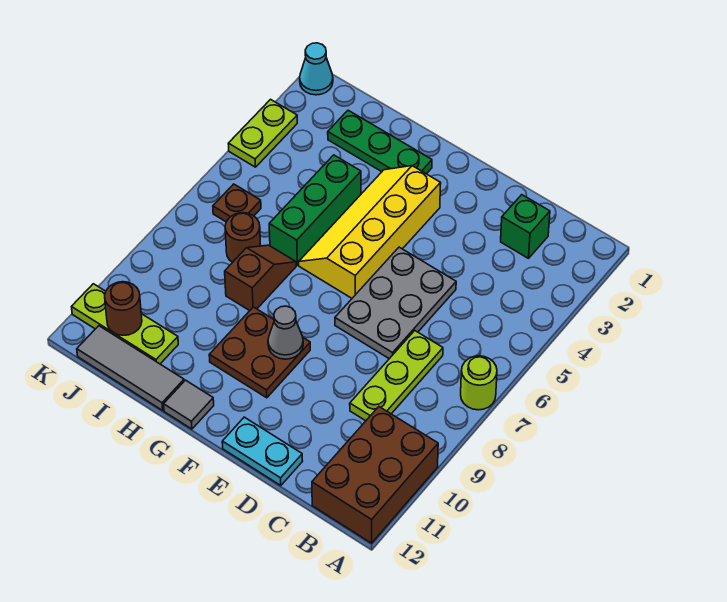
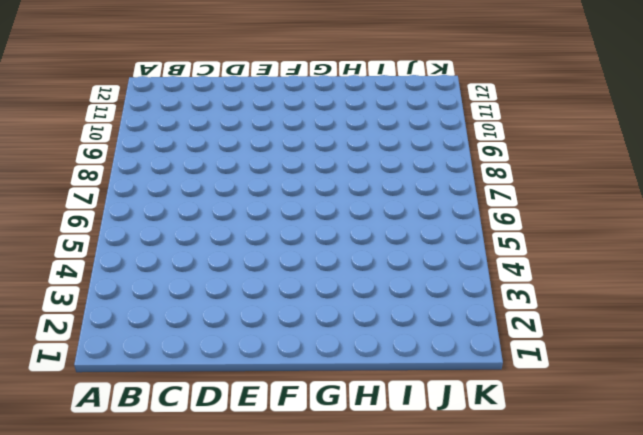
none -> lime round brick A7 level 1
none -> brown brick A10:B12 level 1
none -> green brick C2 level 1

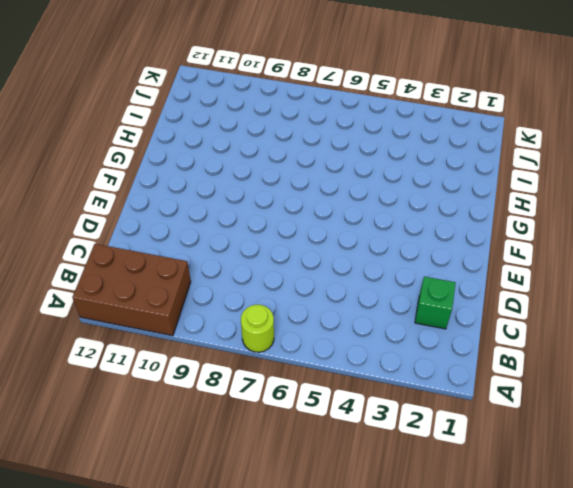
none -> lime plate C7:C9 level 1
none -> grey plate D5:E7 level 1
none -> cyan plate D12:E12 level 1

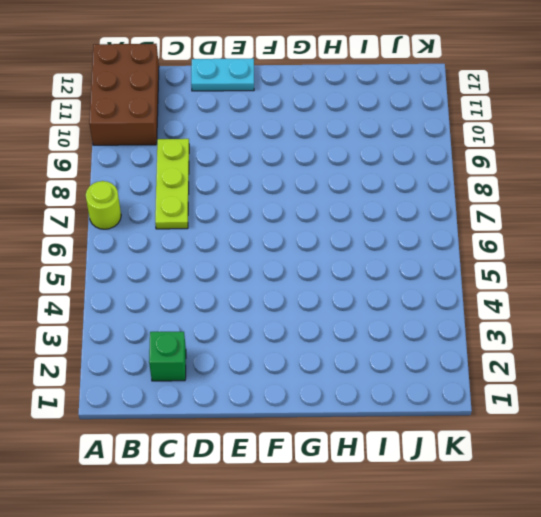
none -> grey plate D5:E7 level 1
none -> yellow slope F3:G6 level 1 top F
none -> brown plate F9:G10 level 1

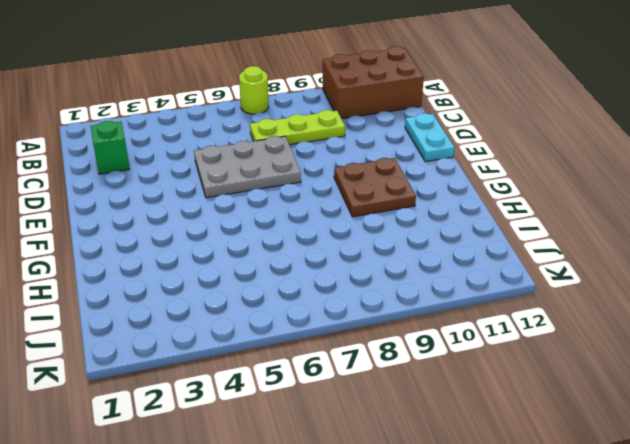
none -> yellow slope F3:G6 level 1 top F
none -> green plate G2:I2 level 1
none -> grey tile G12 level 1

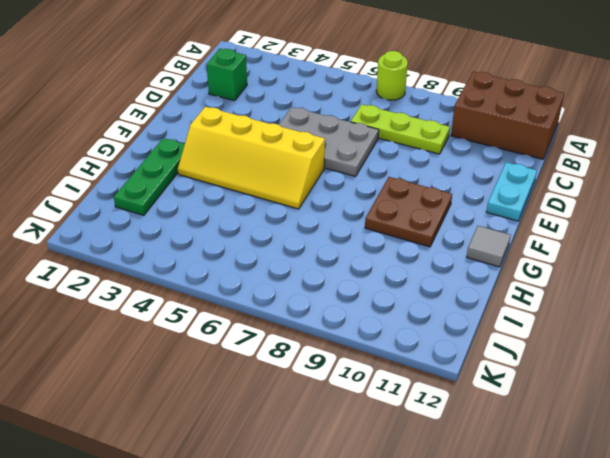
none -> green brick H4:H6 level 1
none -> brown slope H7:H8 level 1 top 8
none -> grey tile H12:J12 level 1

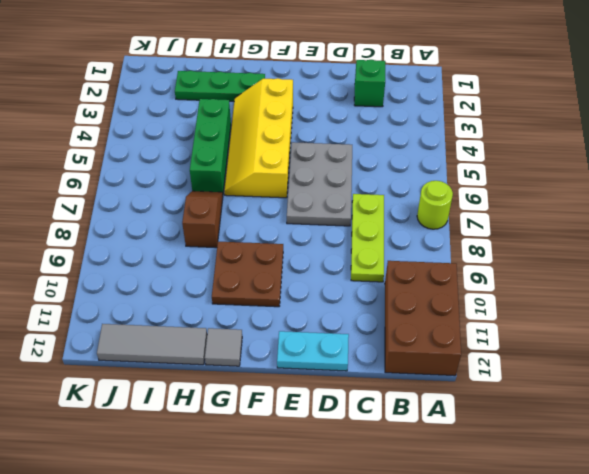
none -> brown round brick I7 level 1
none -> lime plate I11:K11 level 1
none -> brown plate J6 level 1

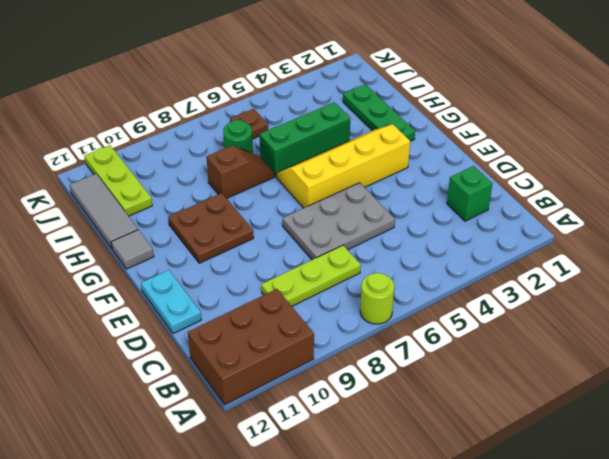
green round brick I7 level 1 -> brown round brick I7 level 1
none -> cyan cone K1 level 1
none -> lime plate K3:K4 level 1
none -> grey cone F9 level 2

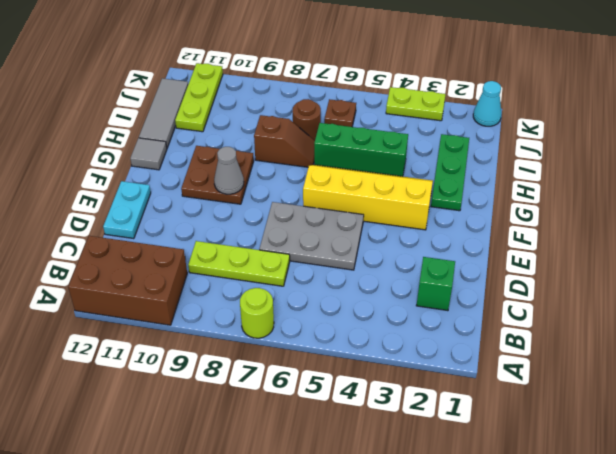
none -> brown round brick J11 level 2

